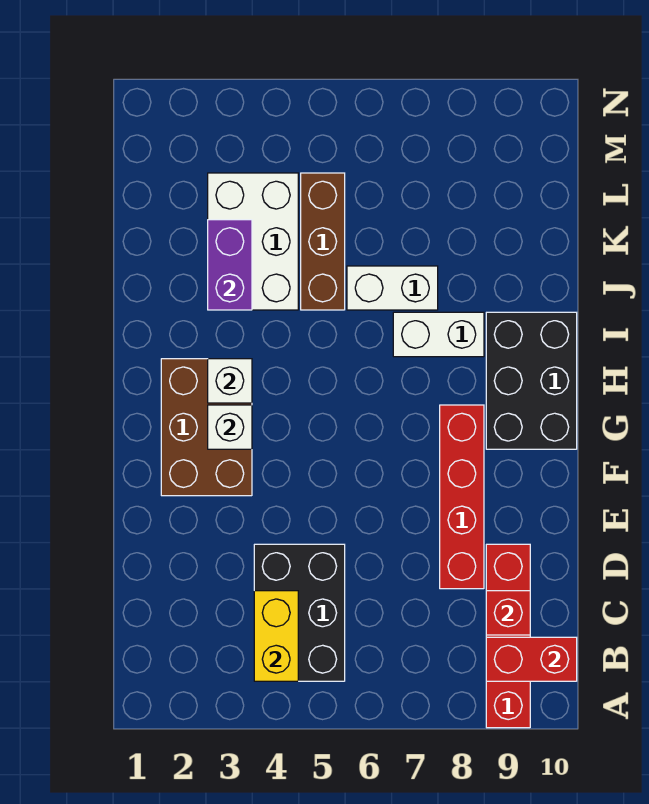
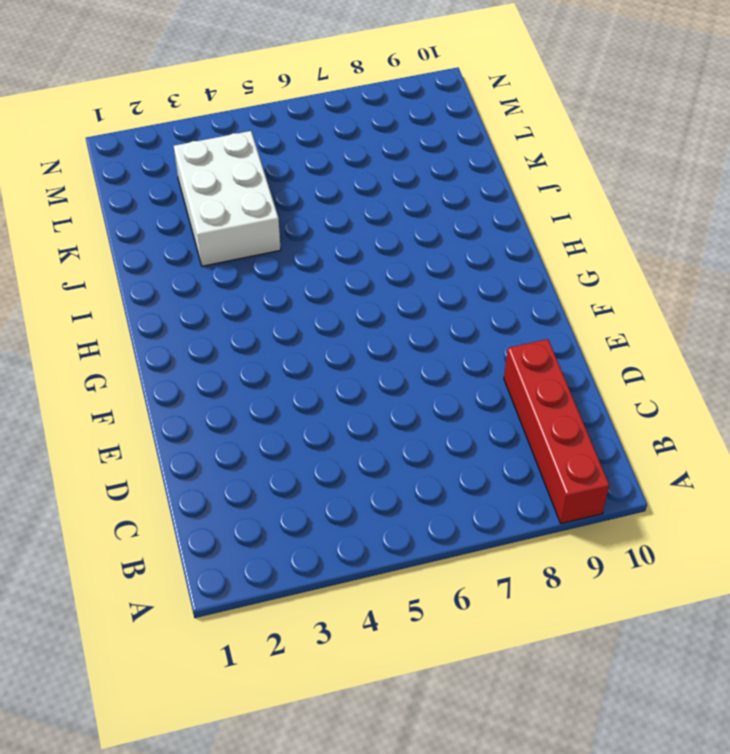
none -> black brick B4:D5 level 1
none -> red brick D8:G8 level 1
none -> brown brick F2:H3 level 1

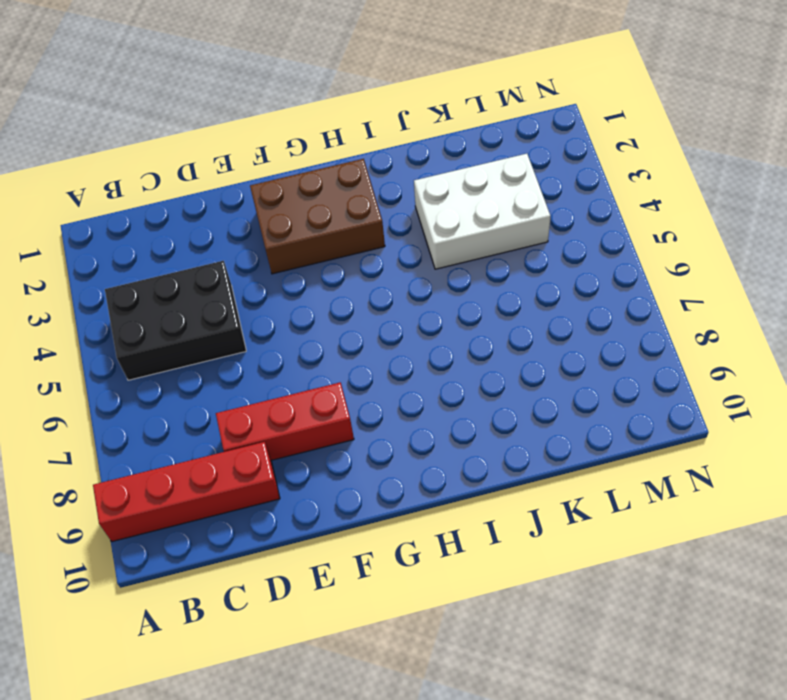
red brick D8:F8 level 1 -> red brick D8:G8 level 1
none -> black brick G9:I10 level 1
none -> white brick I7:I8 level 1
none -> brown brick J5:L5 level 1

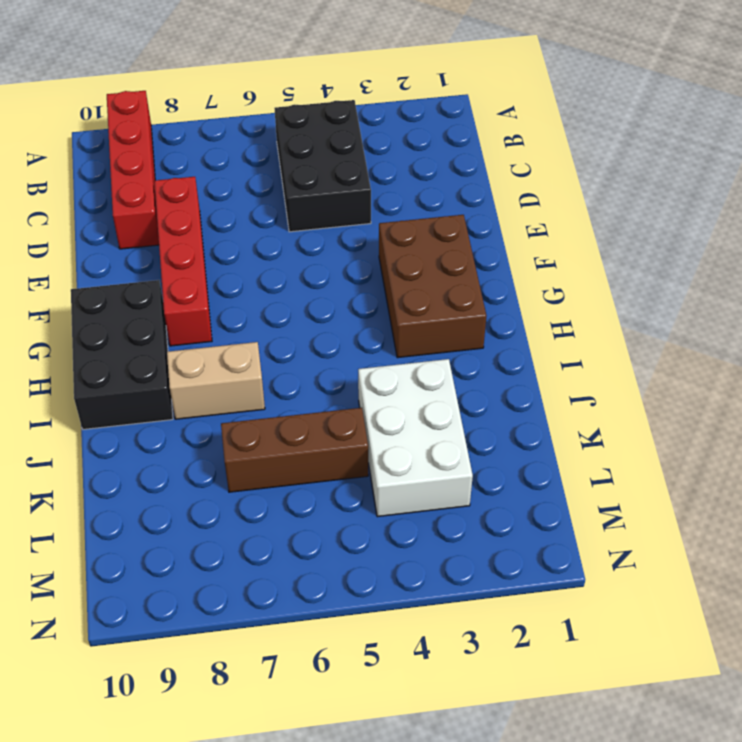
tan brick I7:I8 level 1 -> white brick I7:I8 level 1
brown brick K5:K7 level 1 -> brown brick J5:L5 level 1
none -> white brick J6:J7 level 1
none -> yellow brick B4:C4 level 2
none -> red brick B9:B10 level 2

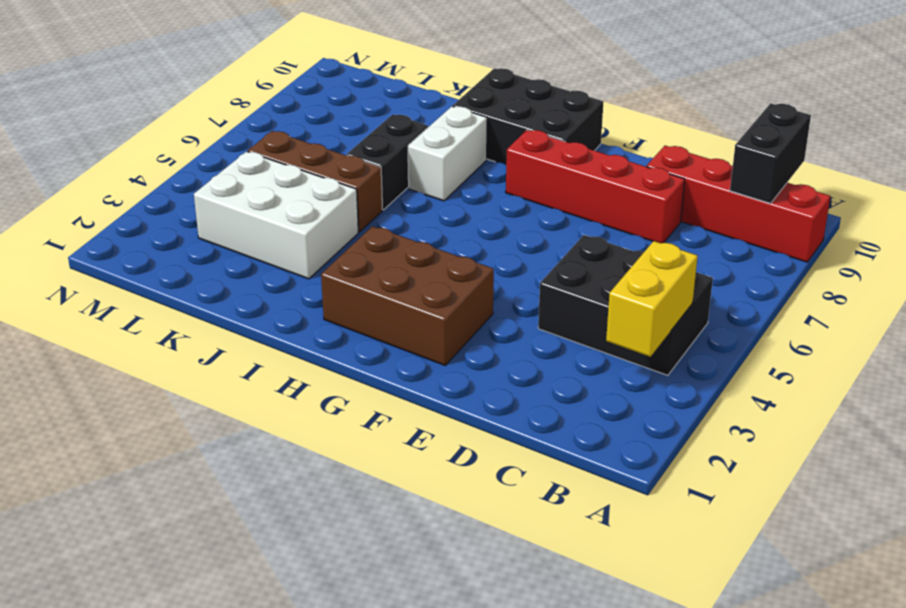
yellow brick B3:B4 level 2 -> yellow brick B4:C4 level 2
black brick B9:B10 level 2 -> red brick B9:B10 level 2
black brick J6:J7 level 1 -> white brick J6:J7 level 1
none -> red brick C9 level 2
none -> white brick G3 level 2
none -> white brick H3 level 2

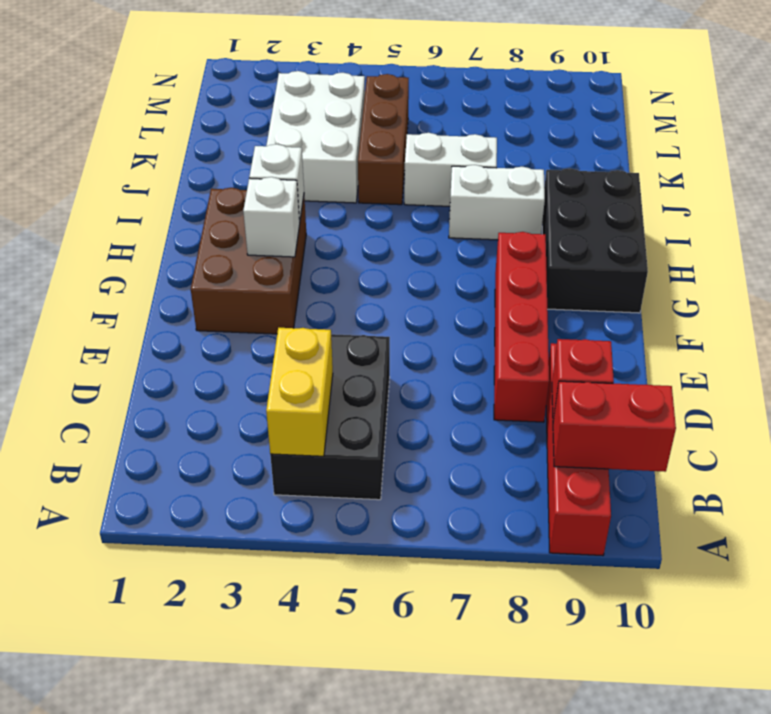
none -> purple brick J3:K3 level 2

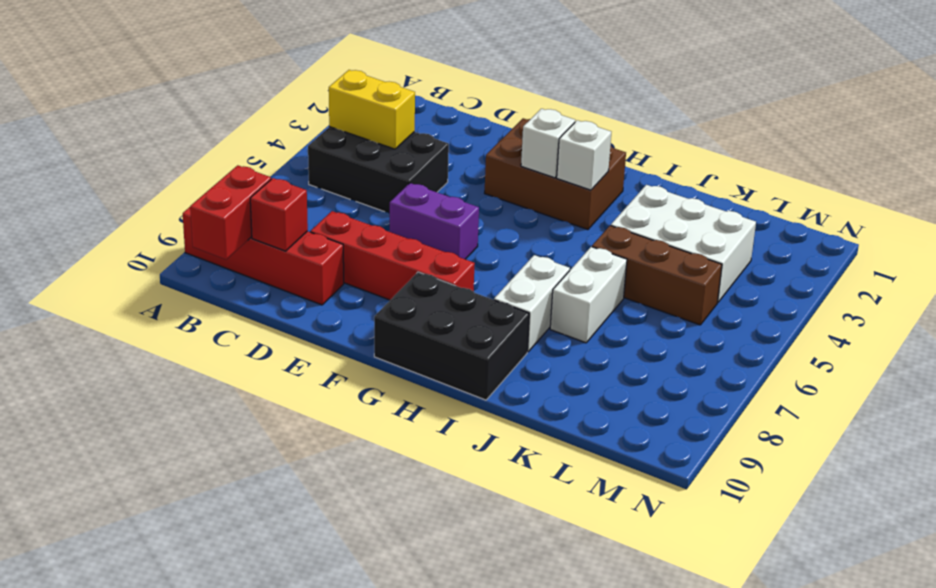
purple brick E6:F6 level 1 -> purple brick J3:K3 level 2

